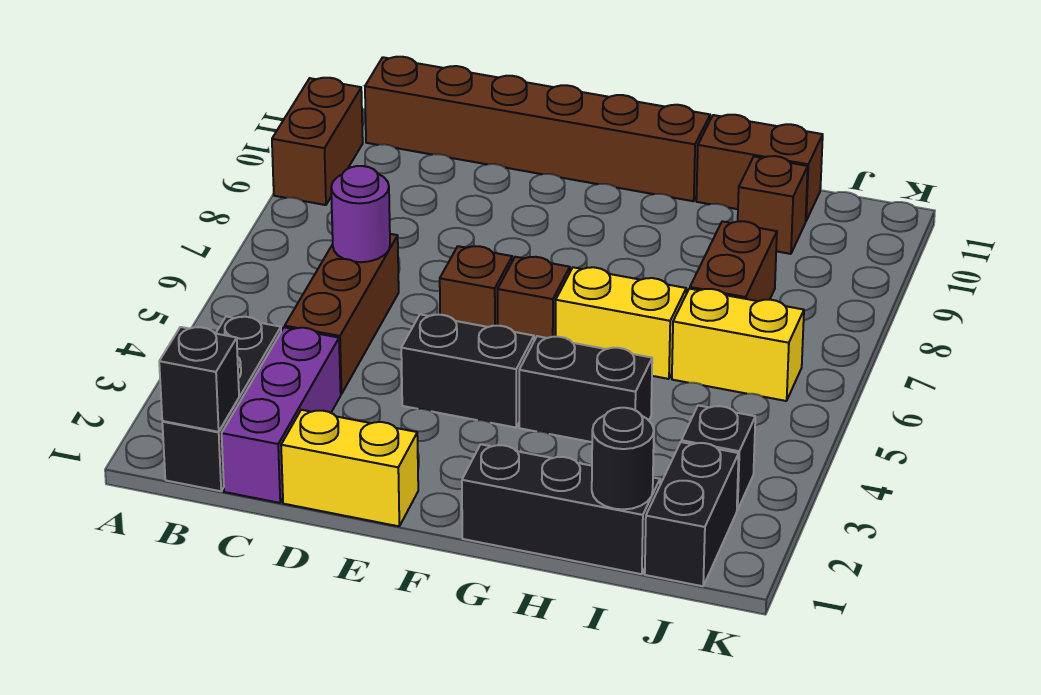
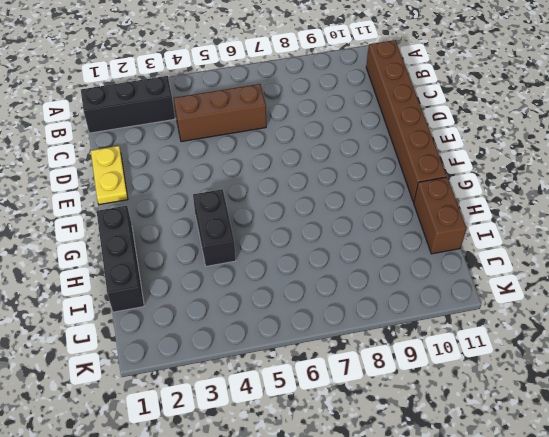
yellow plate D1:E1 level 1 -> yellow brick D1:E1 level 1
none -> brown brick A9:A10 level 1
none -> purple brick C1:C3 level 1
none -> black brick E4:F4 level 1

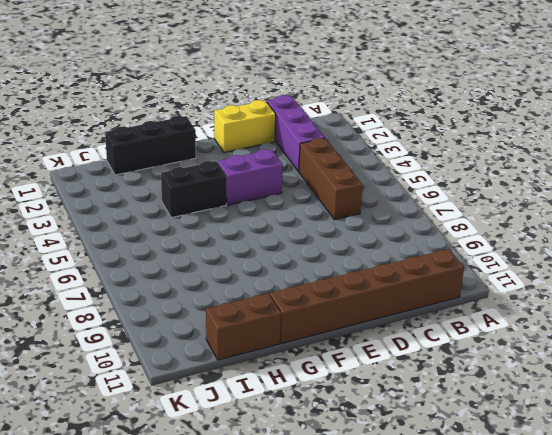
purple brick E4:F4 level 1 -> black brick E4:F4 level 1
none -> brown brick A9:A10 level 1
none -> black brick B1:B3 level 1
none -> brown brick E6 level 1

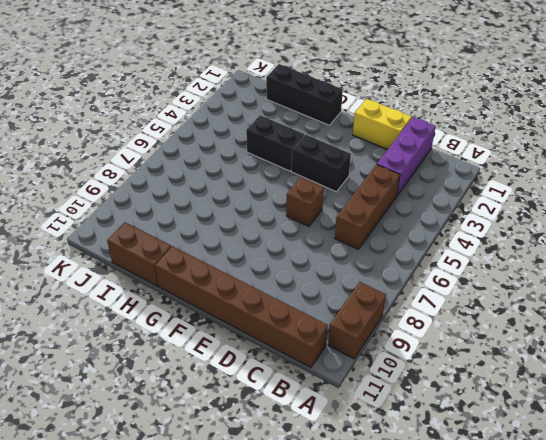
none -> black brick B1:B3 level 1
none -> brown brick F6 level 1
none -> yellow brick G6:H6 level 1

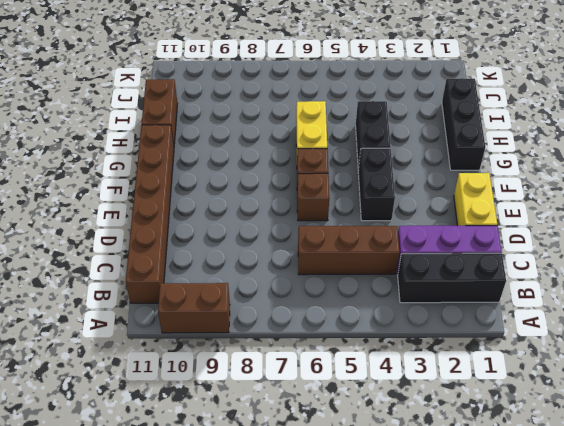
none -> yellow brick I6:J6 level 1
none -> brown brick I7:I8 level 1
none -> brown brick I10 level 1

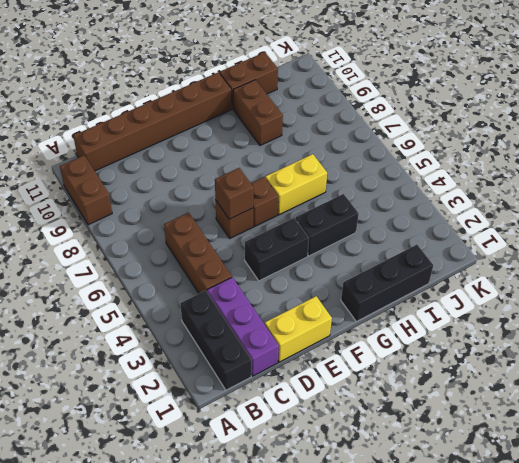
brown brick E6 level 2 -> brown brick I10 level 1
brown brick H9:H10 level 1 -> brown brick I7:I8 level 1
none -> yellow brick I6:J6 level 1
none -> black brick J1:J2 level 1
none -> black brick J3 level 1

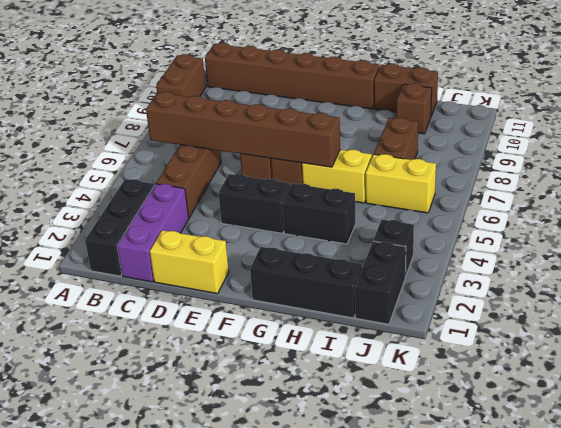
brown brick B6:G6 level 2 -> purple round brick C6 level 2
none -> black brick B1 level 2
none -> black round brick I1 level 2

